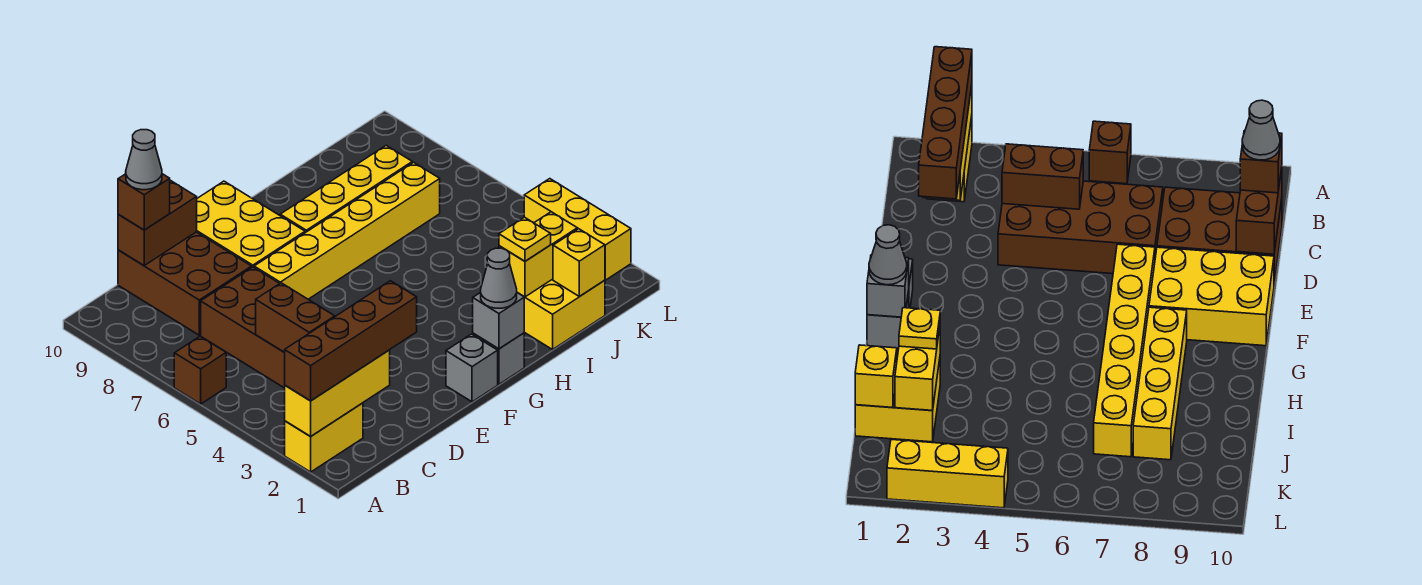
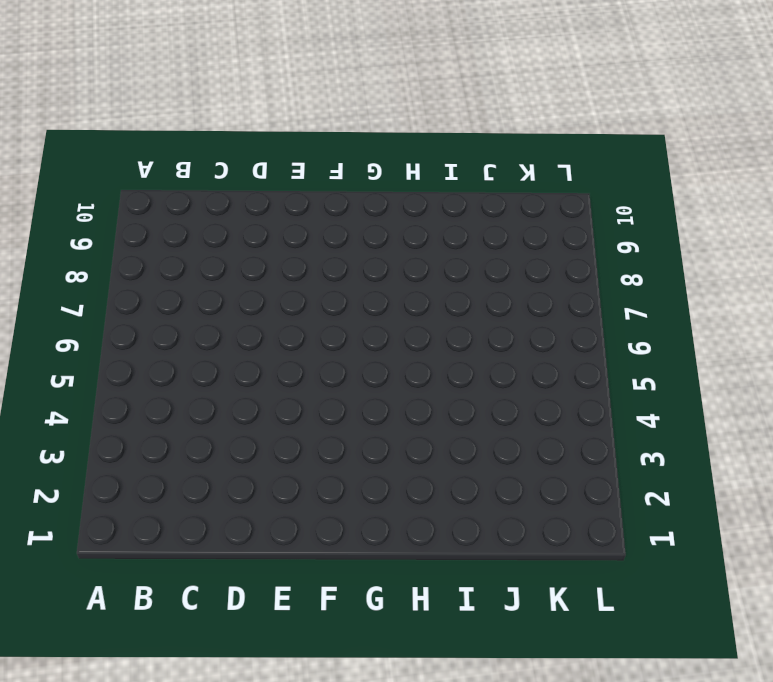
none -> yellow brick A2:B2 level 1
none -> brown brick A6 level 1
none -> brown brick C4:D7 level 1

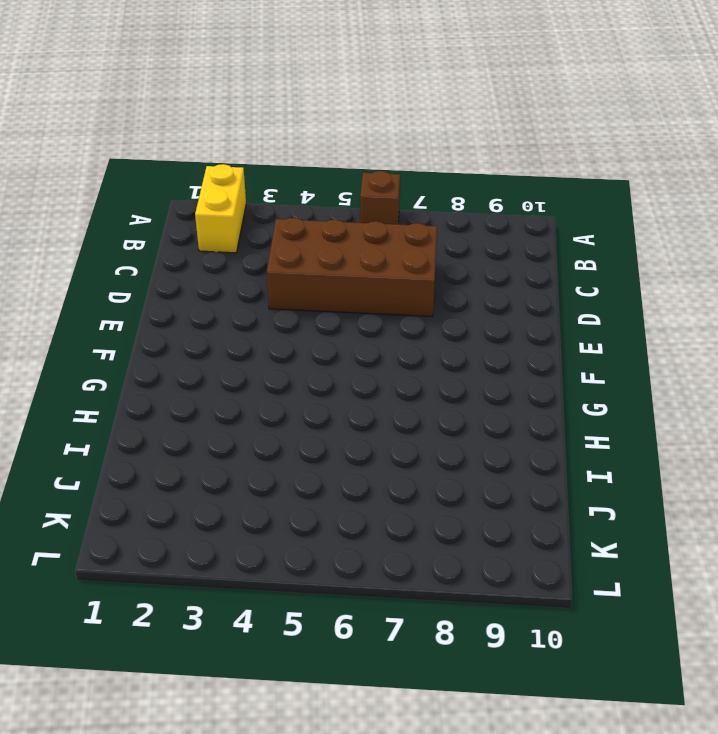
none -> brown brick C8:D10 level 1
none -> yellow brick E7:J7 level 1
none -> yellow brick E8:F10 level 1

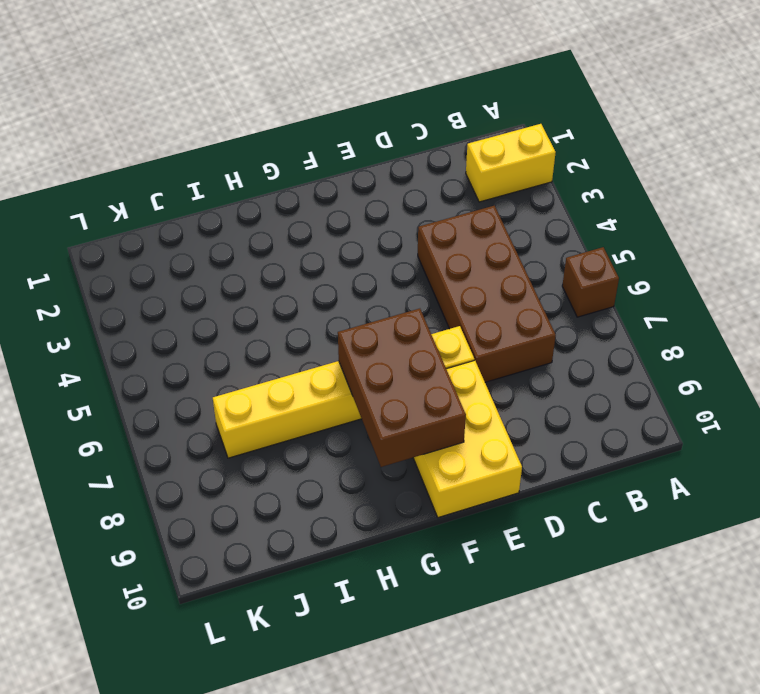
brown brick F7:G9 level 2 -> brown brick C8:D10 level 1
none -> grey brick F1 level 1
none -> grey brick G1 level 1
none -> yellow brick G8:J8 level 1

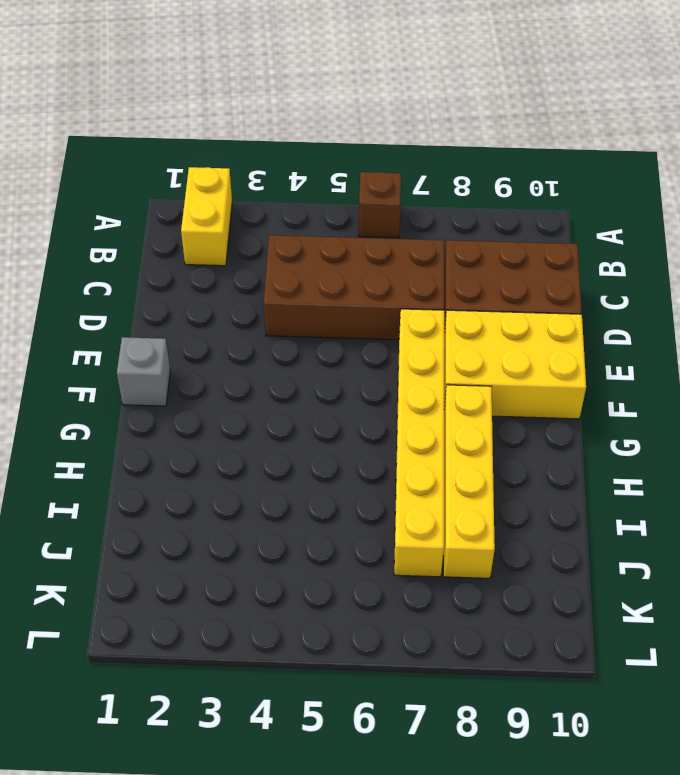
none -> grey brick G1 level 1
none -> yellow brick I1:J2 level 1
none -> yellow brick L2:L4 level 1

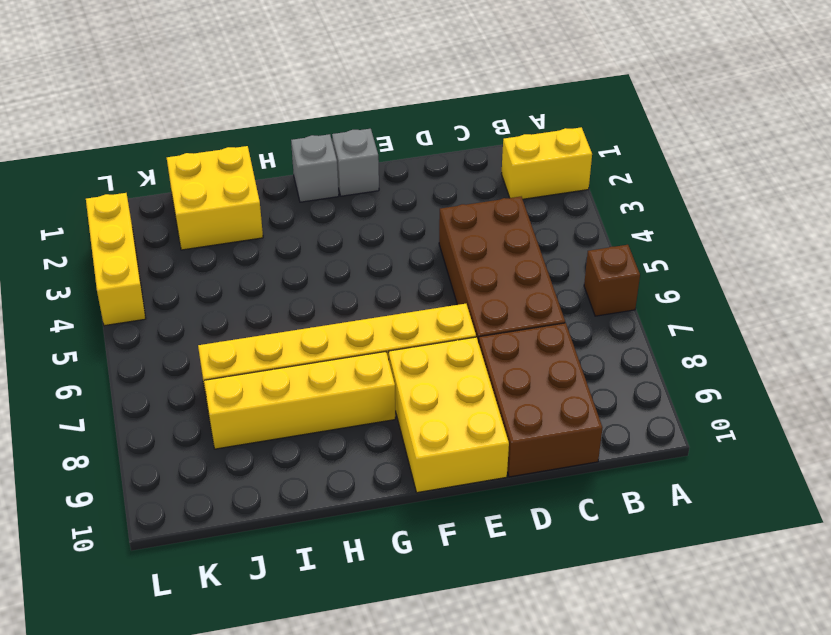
none -> yellow brick A2:C2 level 2
none -> brown brick C4:C5 level 2
none -> brown brick C10:D10 level 2

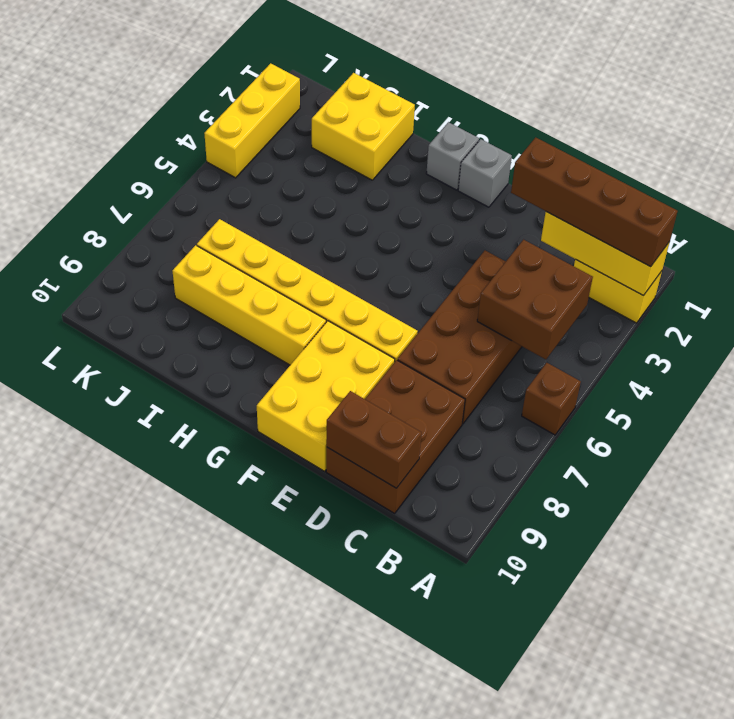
brown brick B4:C5 level 2 -> brown brick C4:C5 level 2
none -> grey brick G1 level 2
none -> yellow brick I2:J2 level 2
none -> yellow brick J1 level 2

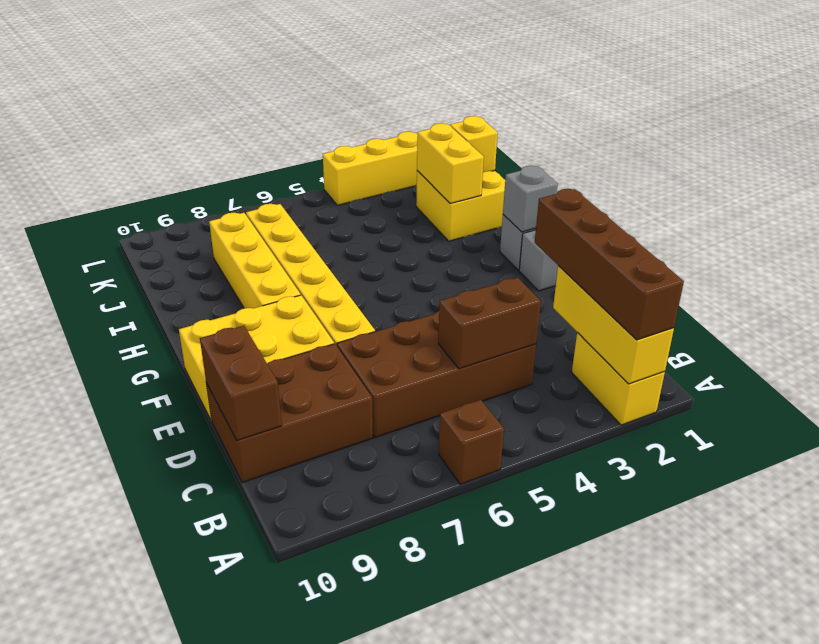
none -> brown brick C10 level 3
none -> grey cone G1 level 3
none -> yellow plate I2 level 3

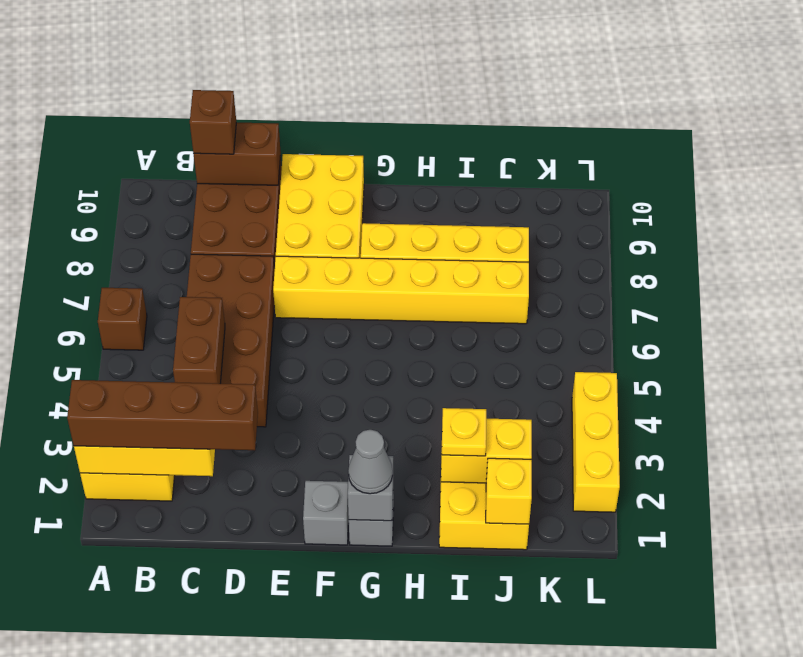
none -> grey cone C10 level 4

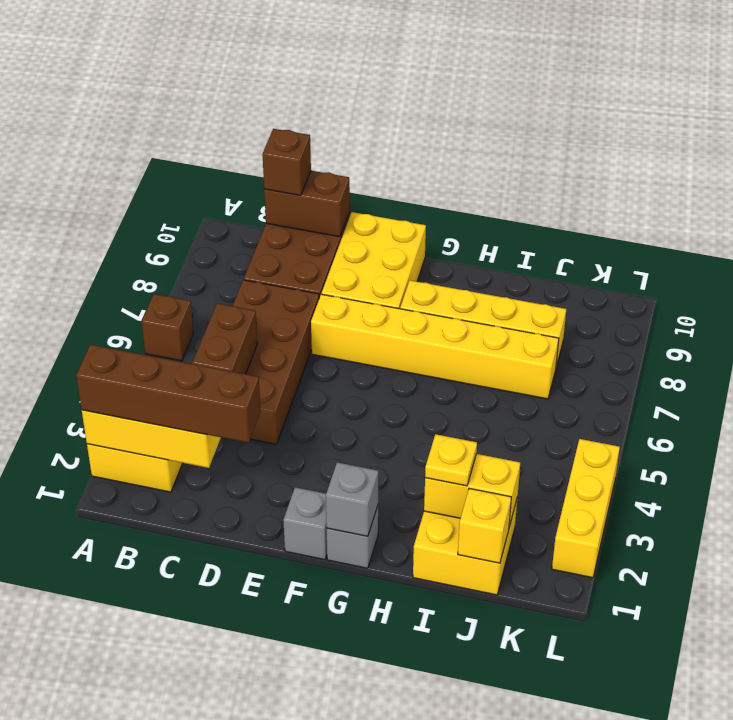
none -> grey cone G1 level 3
none -> grey cone C10 level 4

